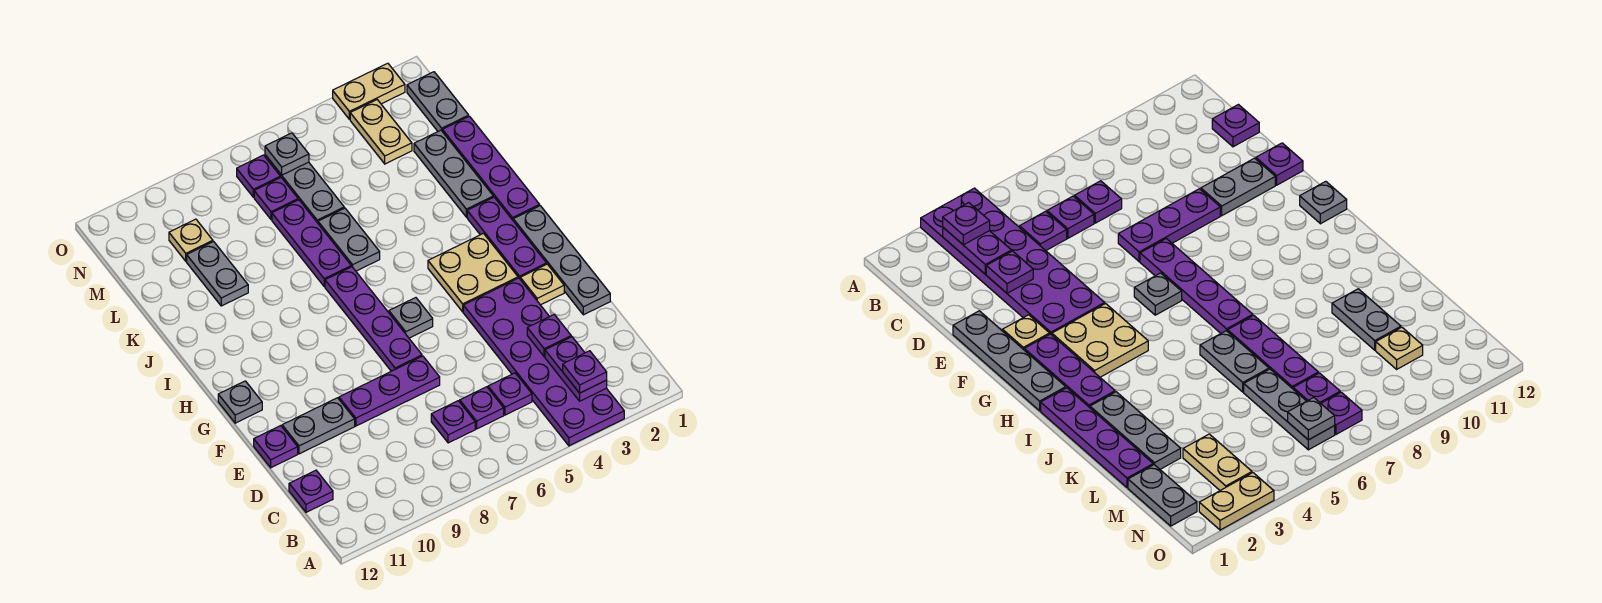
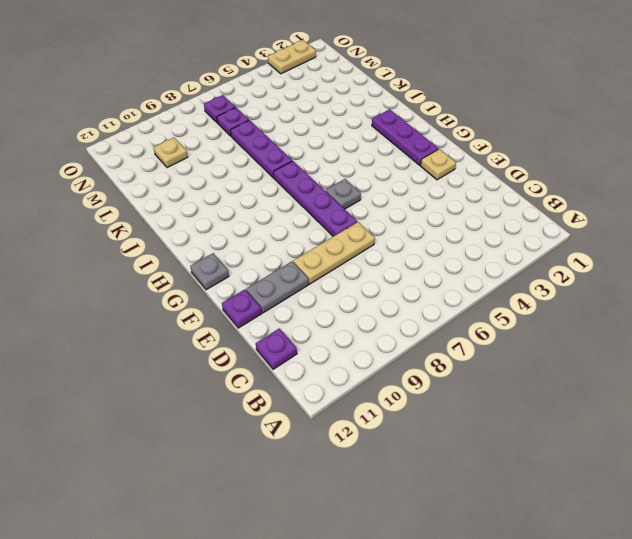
tan plate E7:E9 level 1 -> purple plate E7:E9 level 1
none -> purple plate A3:F4 level 1
none -> purple plate C5 level 1
none -> purple plate C6 level 1
none -> purple plate C7 level 1

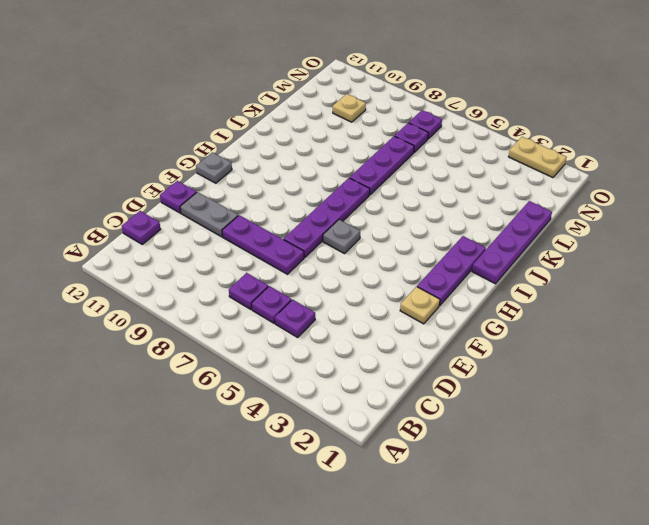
none -> purple plate A3:F4 level 1
none -> grey plate E1:H1 level 1
none -> tan plate G3:H4 level 1
none -> grey plate J2:L2 level 1

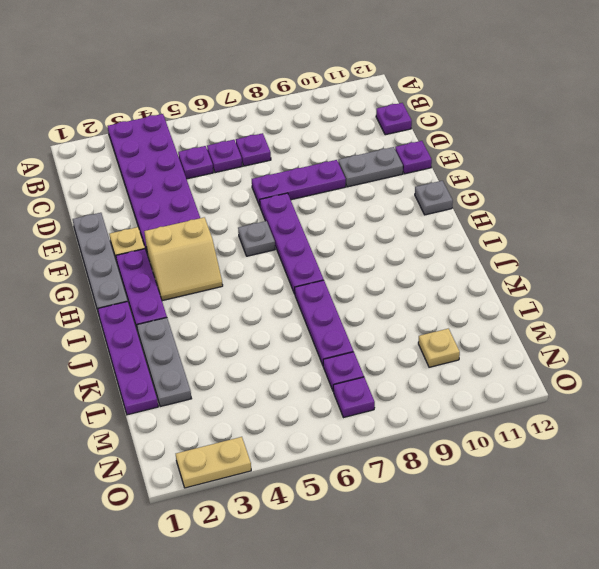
tan slope G3:H4 level 1 top G -> tan plate G3:H4 level 1
none -> grey plate J6:K6 level 1
none -> grey plate K10:L10 level 1
none -> grey plate L6:N6 level 1
none -> grey plate M1:N1 level 1

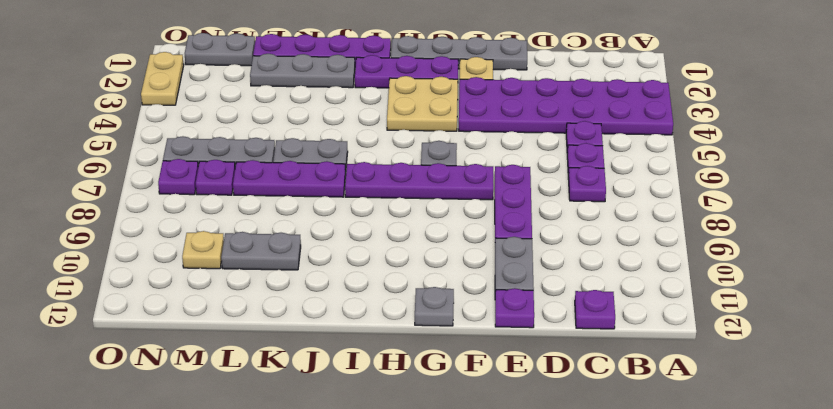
none -> tan plate M3:N3 level 1
none -> purple plate B3:C3 level 2
none -> purple plate D3 level 2
none -> grey plate N6 level 2

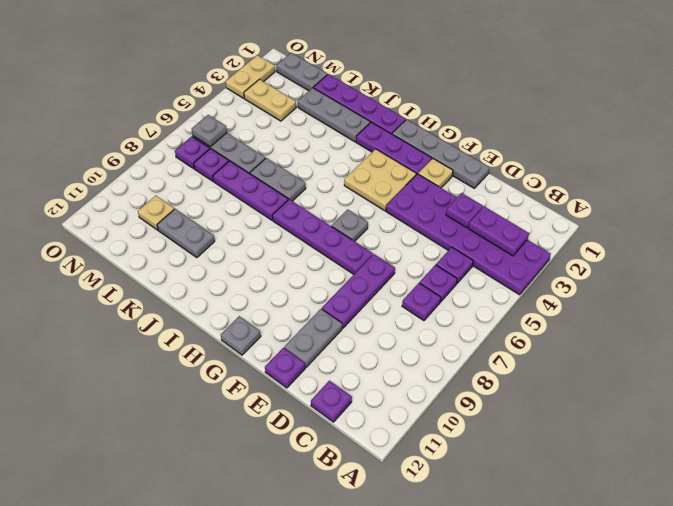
none -> purple plate B3 level 3

